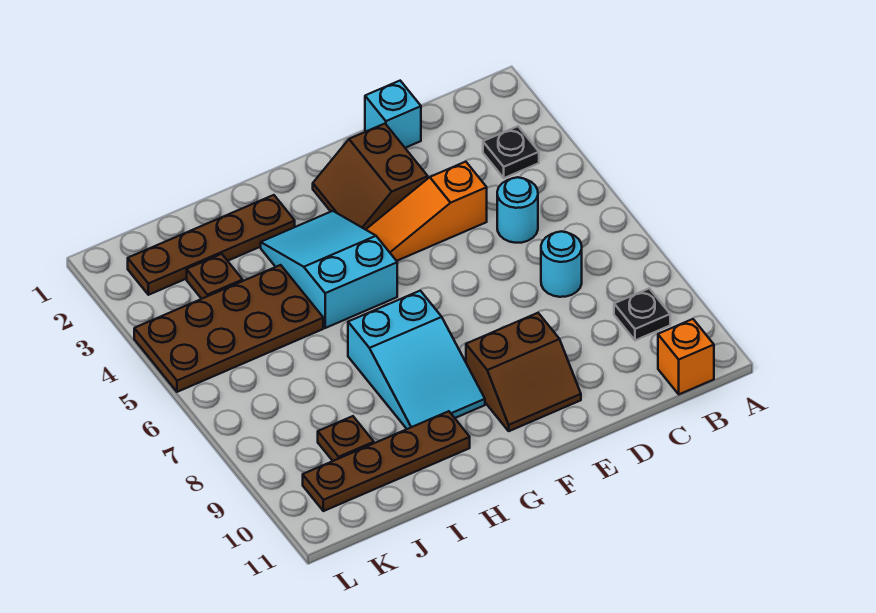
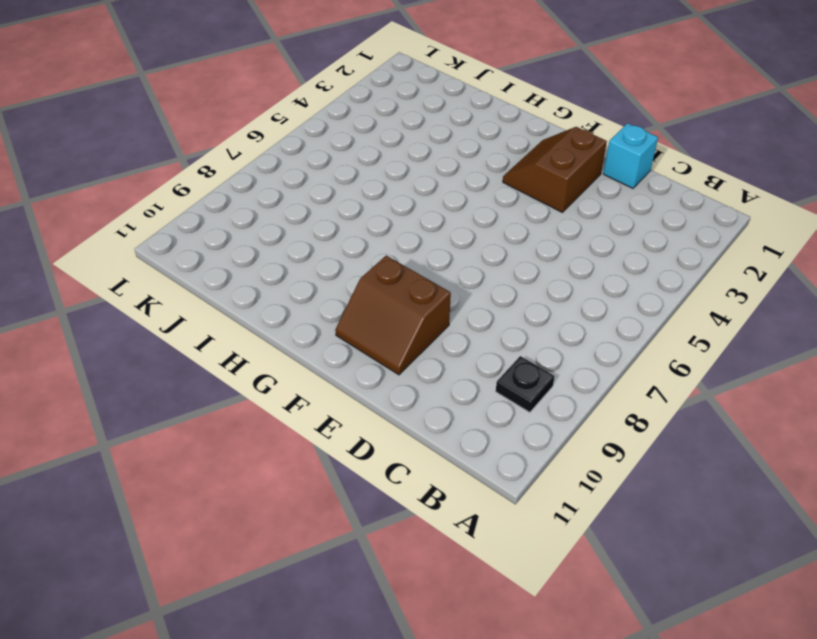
none -> black plate B3 level 1
none -> orange brick B11 level 1
none -> cyan round brick C5 level 1

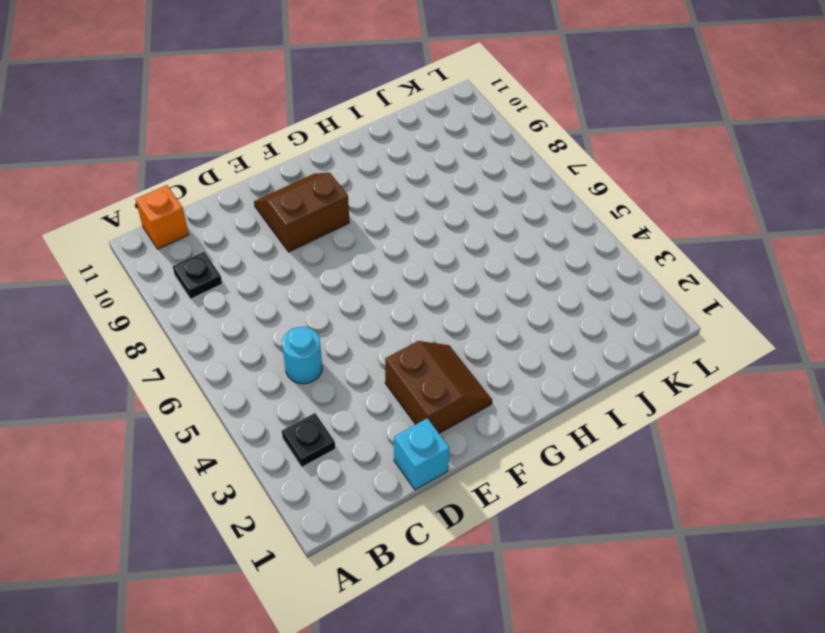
none -> cyan round brick C7 level 1
none -> orange slope D4:F4 level 1 top D
none -> cyan slope G3:H5 level 1 top 5

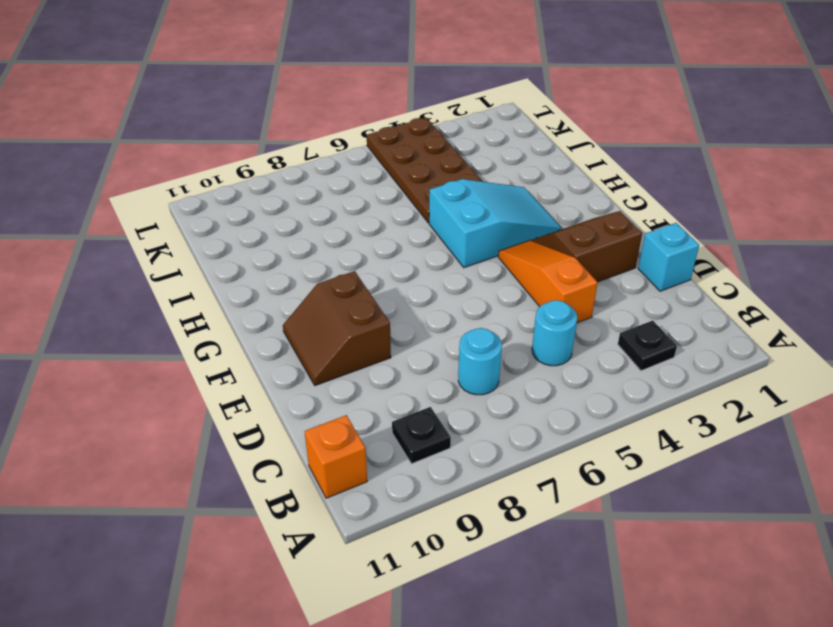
none -> cyan slope G7:H9 level 1 top 7
none -> brown plate H2:K2 level 1
none -> brown plate H10:K10 level 1

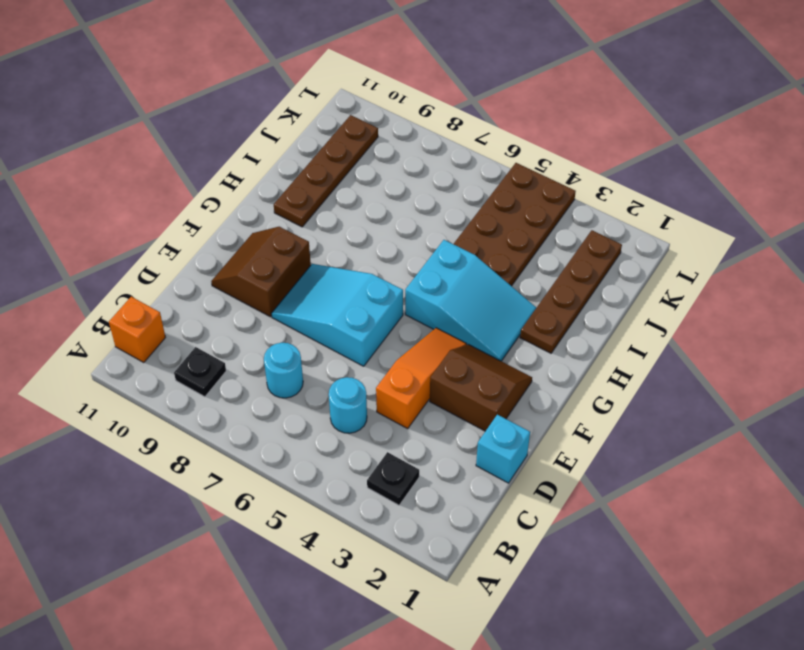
cyan slope E6:F8 level 1 top 6 -> cyan slope G7:H9 level 1 top 7
none -> brown plate J3 level 1
none -> brown plate J9 level 1

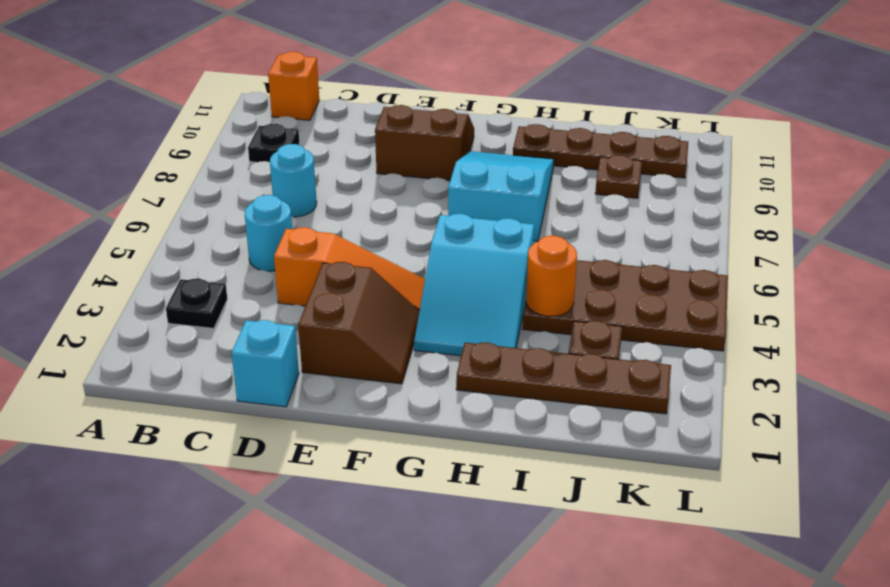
orange round brick I4 level 2 -> none

